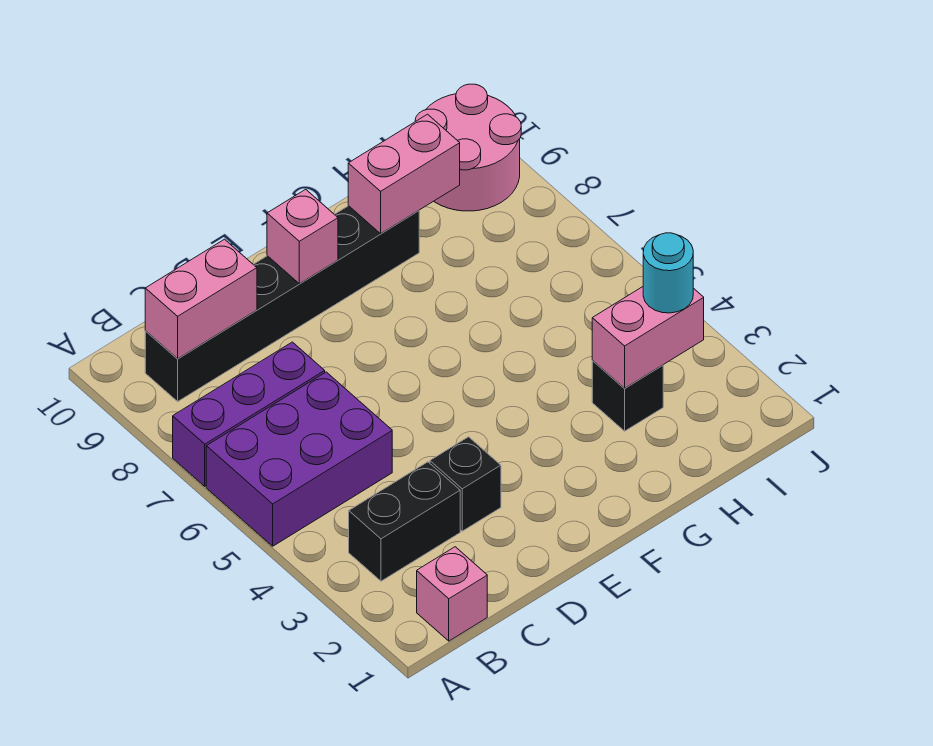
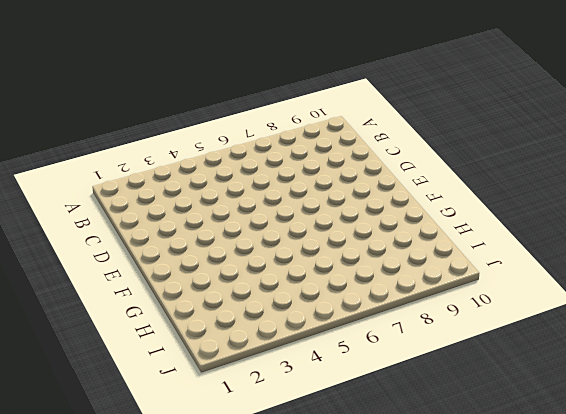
none -> purple brick A5:C6 level 1
none -> purple brick A7:C7 level 1
none -> pink brick B1 level 1

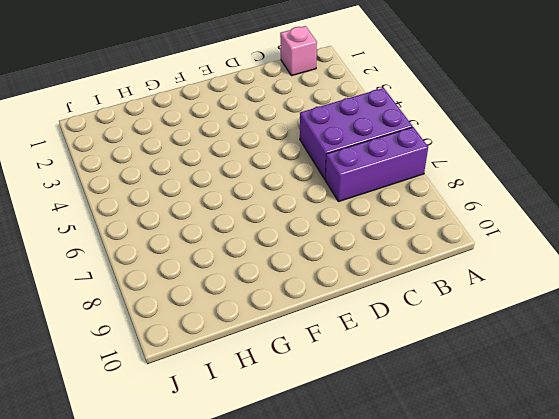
none -> black brick B3:C3 level 1
none -> black brick B9:G9 level 1
none -> black brick D3 level 1

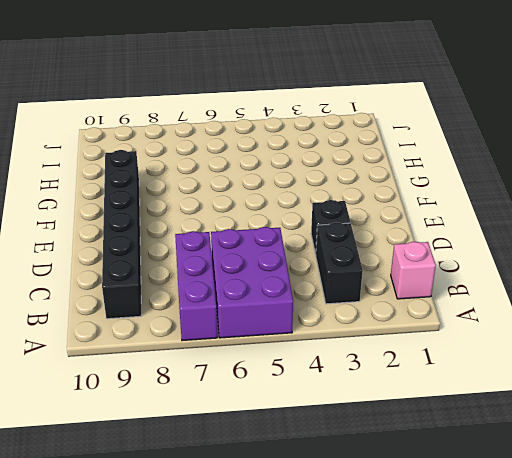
none -> black brick H3 level 1
none -> pink round brick I9:J10 level 1
none -> pink brick B9:C9 level 2

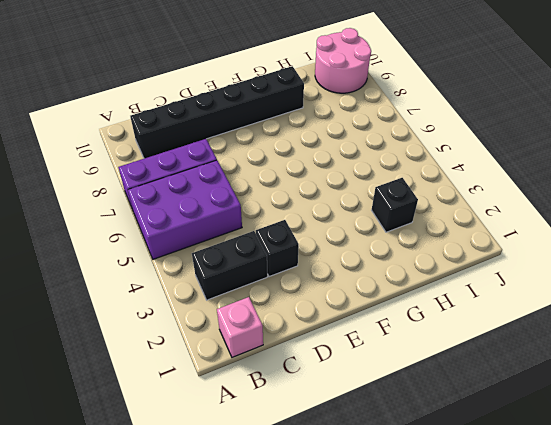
none -> pink brick B9:C9 level 2
none -> pink brick E9 level 2
none -> pink brick G9:H9 level 2

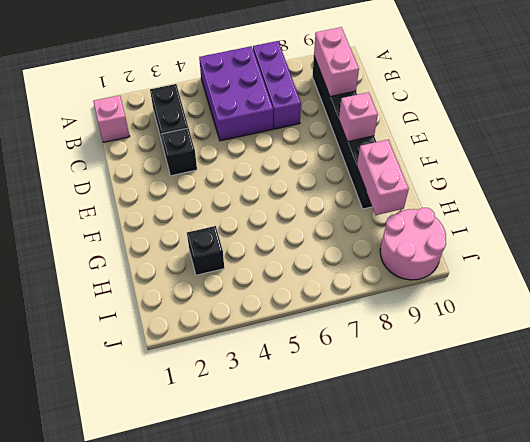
none -> pink brick H3:I3 level 2
none -> cyan round brick I3 level 3

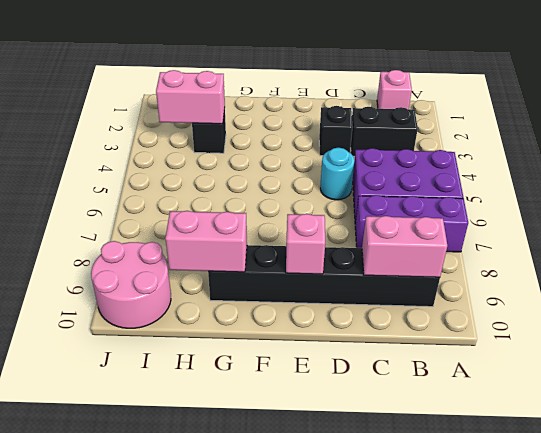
cyan round brick D5 level 1 -> cyan round brick I3 level 3

